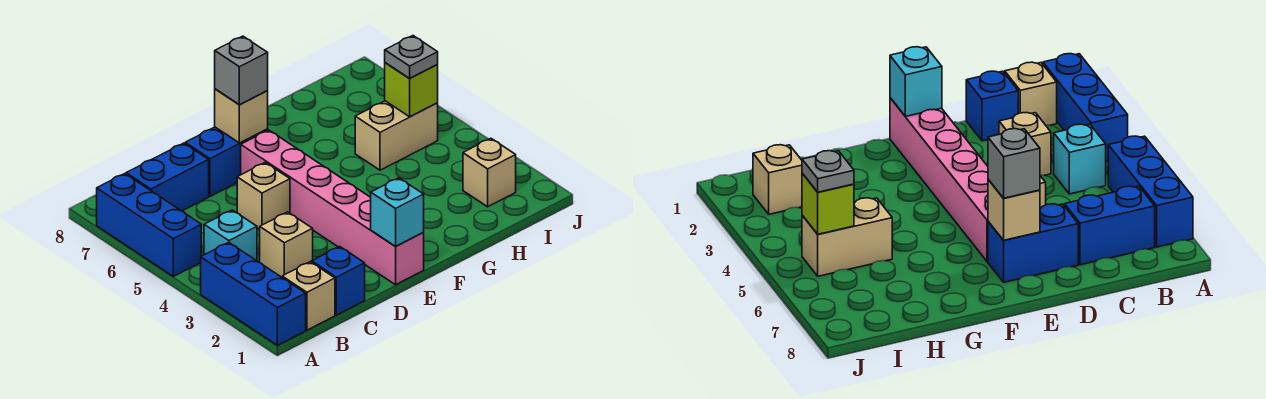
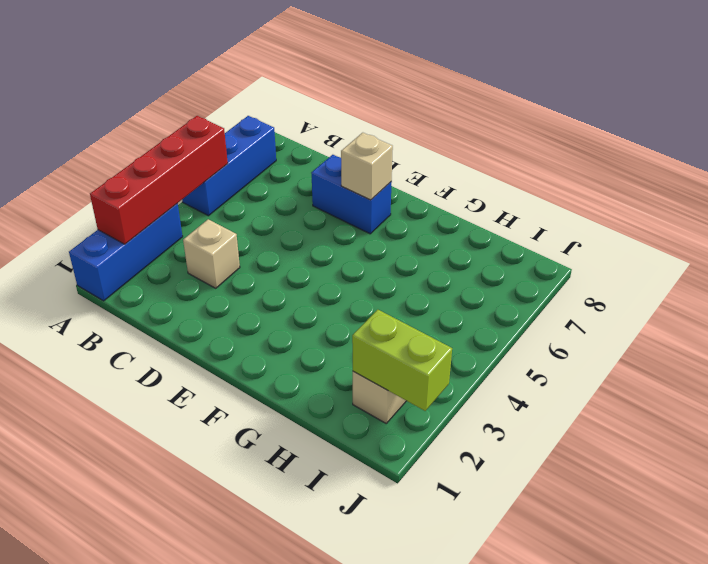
red brick A2:A5 level 2 -> none
lime brick I2:J2 level 2 -> none
none -> tan brick B1 level 1
none -> cyan brick B4 level 1
none -> blue brick B7:C7 level 1

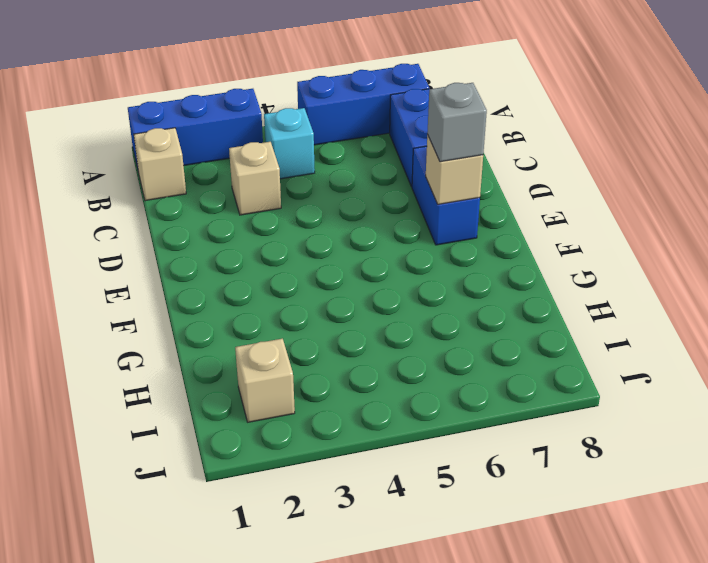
none -> blue brick C1 level 1
none -> tan brick D5 level 1
none -> pink brick E1:E6 level 1

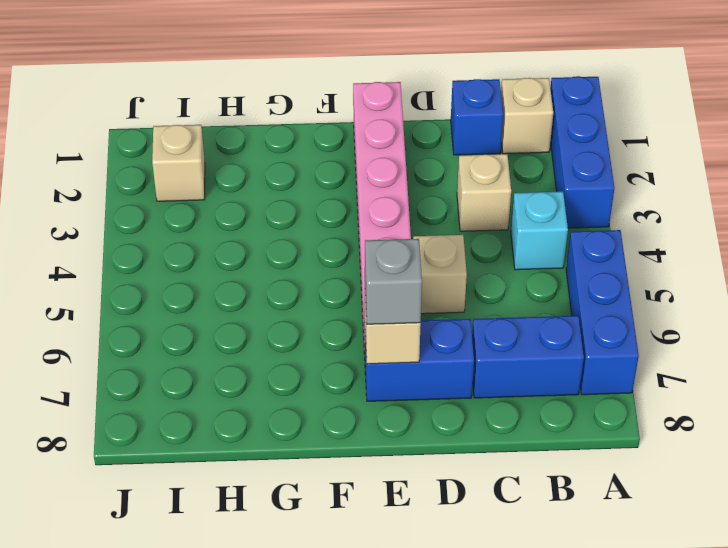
none -> tan brick H5:I5 level 1
none -> cyan brick E1 level 2
none -> lime brick I5 level 2

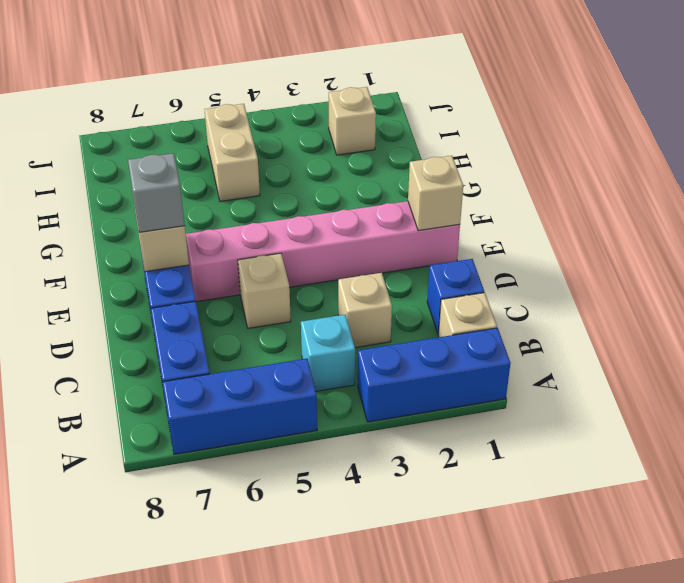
tan brick E1 level 2 -> cyan brick E1 level 2
none -> lime brick I5 level 2
none -> grey plate I5 level 3

